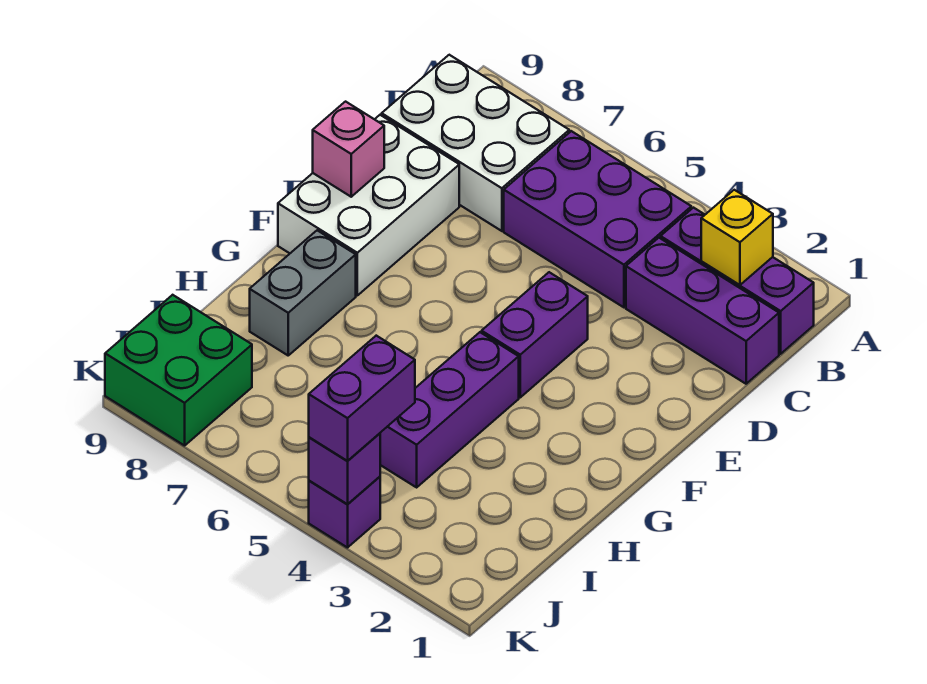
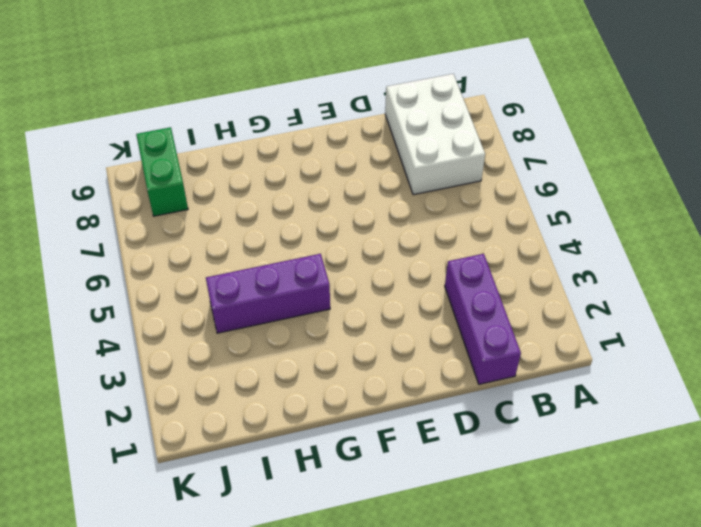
green brick J8:J9 level 1 -> green brick J8:K9 level 1
none -> purple brick B1:B3 level 1
none -> purple brick B4:C6 level 1
none -> white brick D8:F9 level 1

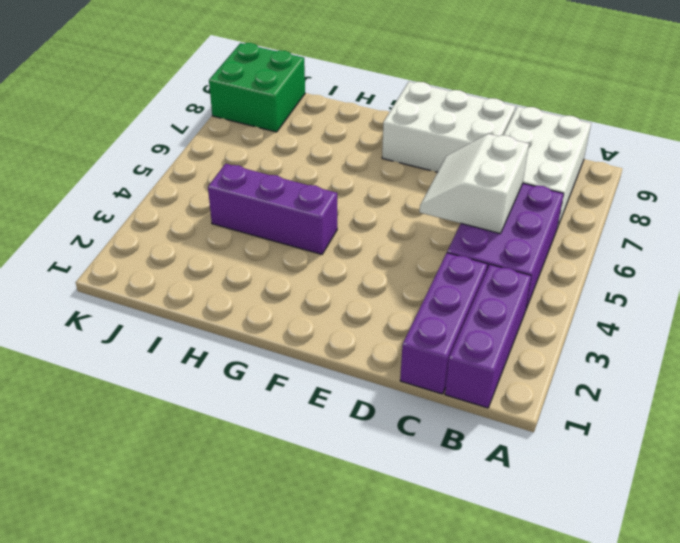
white slope C5:D6 level 2 top C -> none
none -> purple brick E4:F4 level 1
none -> grey brick G8:H8 level 1
none -> purple brick K4 level 1

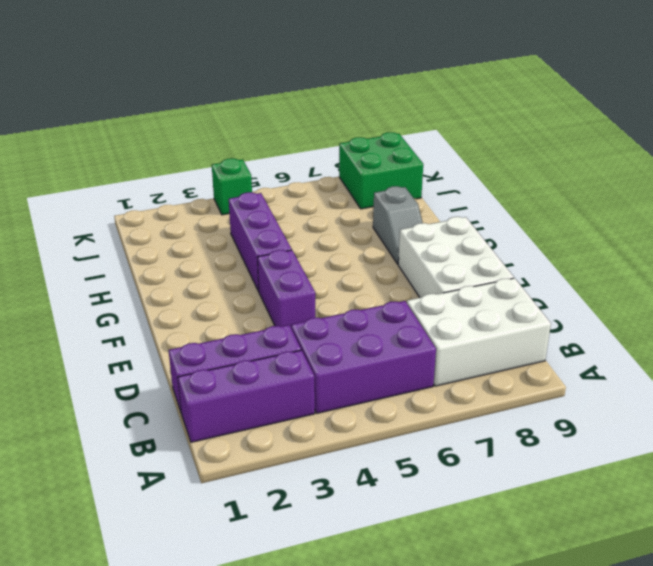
grey slope G8:H8 level 1 top H -> grey brick G8:H8 level 1
green brick K4 level 1 -> purple brick K4 level 1
none -> yellow brick B2 level 2
none -> pink brick E9 level 2
none -> purple brick K4 level 2

